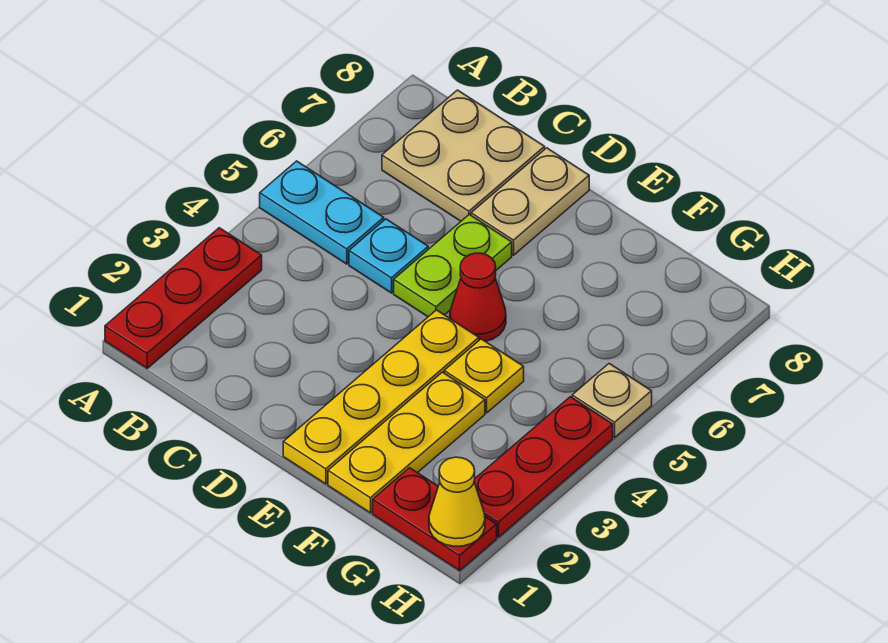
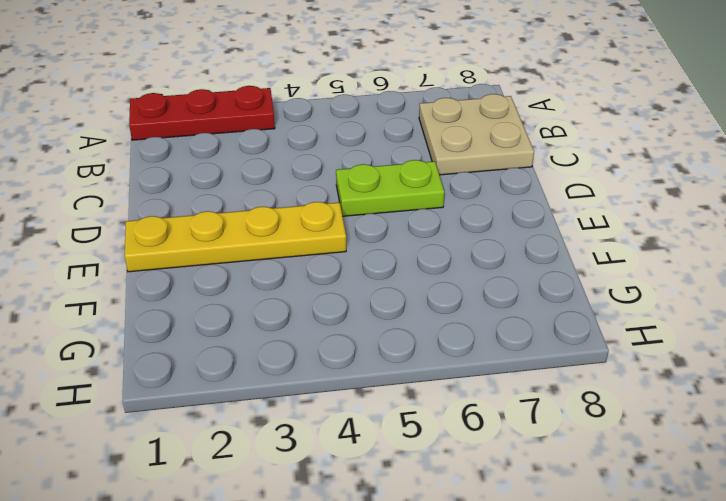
none -> cyan plate A5:B5 level 1
none -> cyan plate C5 level 1
none -> tan plate D7:D8 level 1

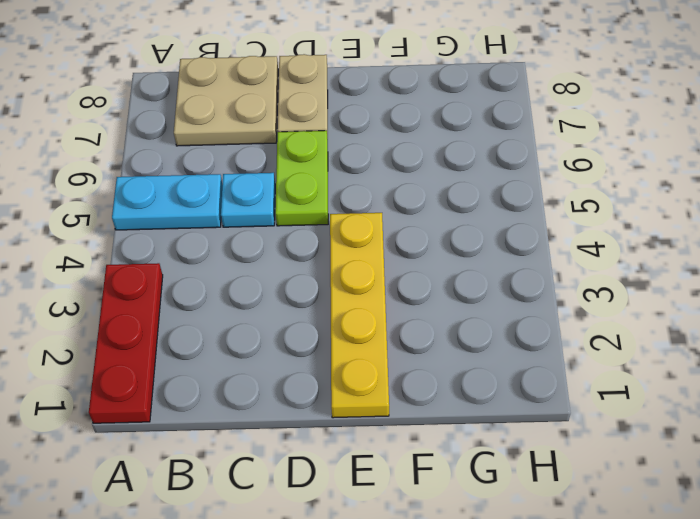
none -> red cone E5 level 1
none -> yellow plate F1:F3 level 1
none -> yellow plate F4 level 1

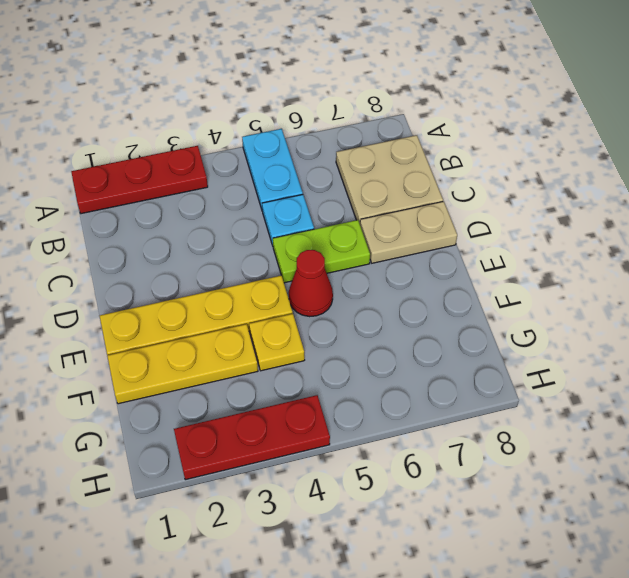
none -> red plate G1:H1 level 1
none -> tan plate H5 level 1
none -> yellow cone H1 level 2

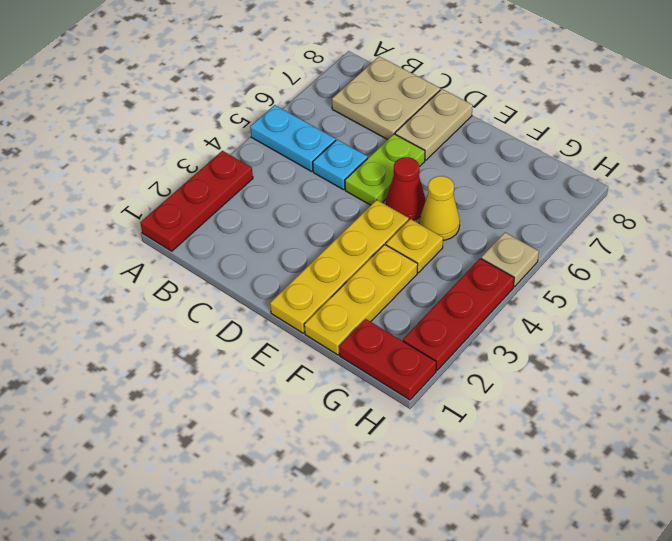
yellow cone F5 level 1 -> yellow cone H1 level 2

